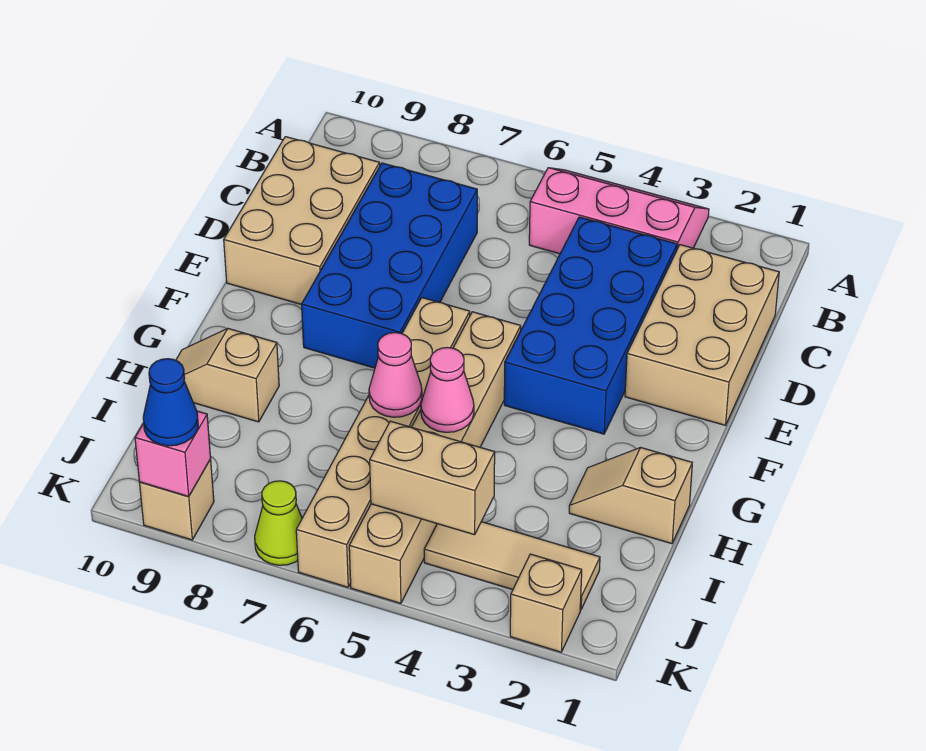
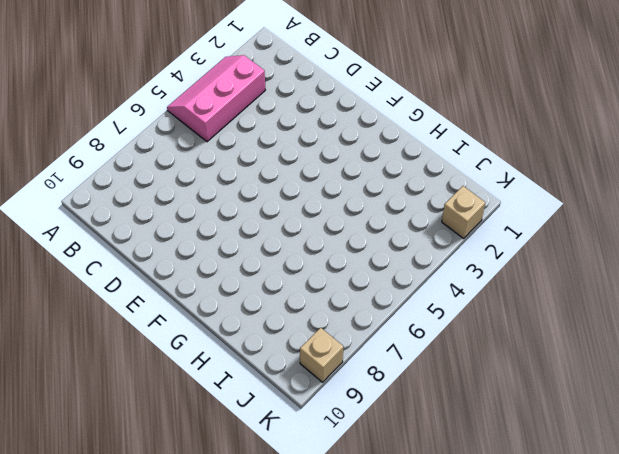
none -> tan brick C1:E2 level 1
none -> blue brick C3:F4 level 1
none -> blue brick C7:F8 level 1

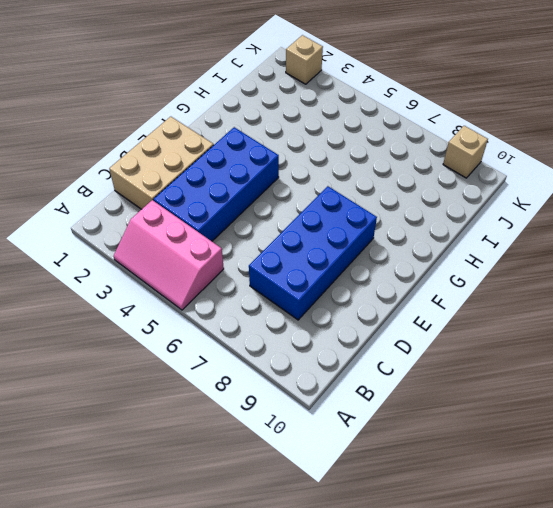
none -> tan brick C9:E10 level 1
none -> tan brick F5:K5 level 1
none -> tan brick F6:K6 level 1

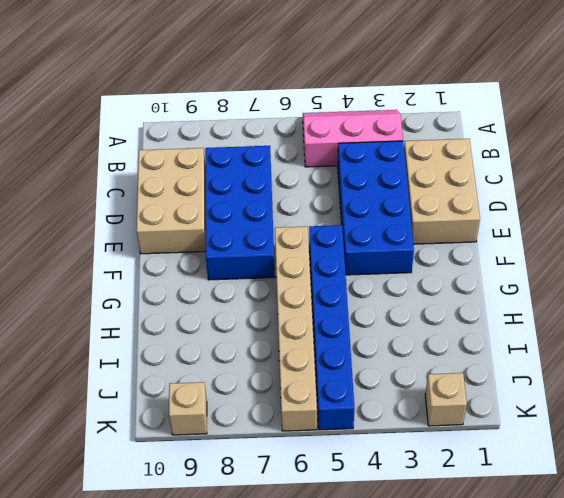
blue brick F5:K5 level 1 -> tan brick F5:K5 level 1
none -> tan slope H1:H2 level 1 top 1
none -> tan slope H9:H10 level 1 top 9
none -> tan tile J2:J4 level 1

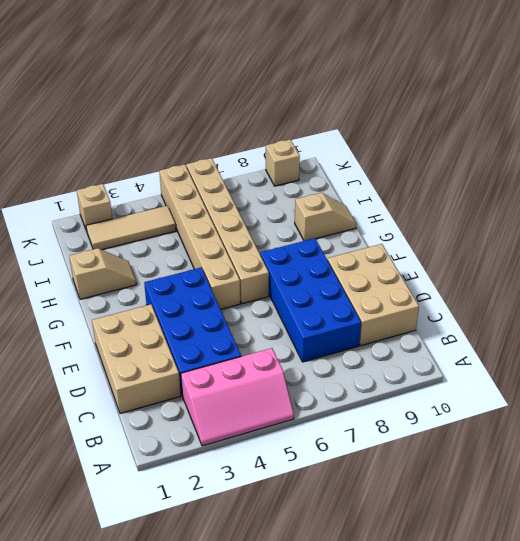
none -> lime cone K7 level 1
none -> pink cone H5 level 2
none -> pink cone H6 level 2

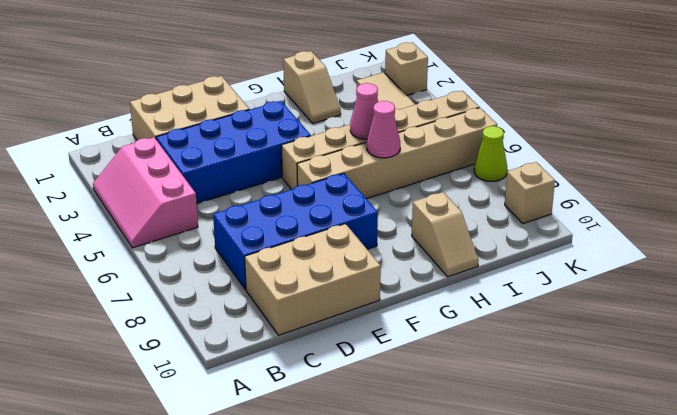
none -> tan brick J4:J5 level 2
none -> pink brick K9 level 2
none -> blue cone K9 level 3

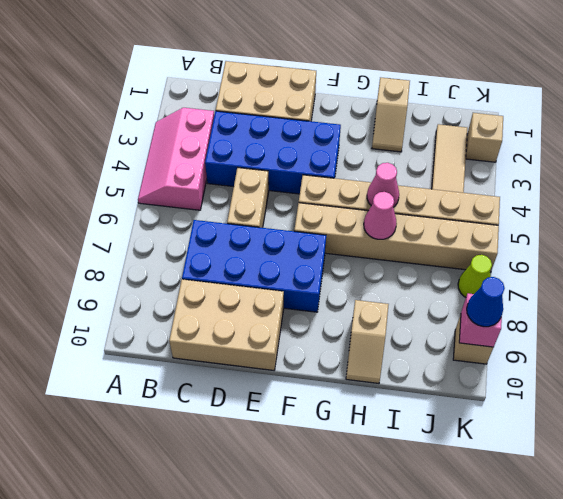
tan brick D5:D6 level 1 -> tan brick J4:J5 level 2

